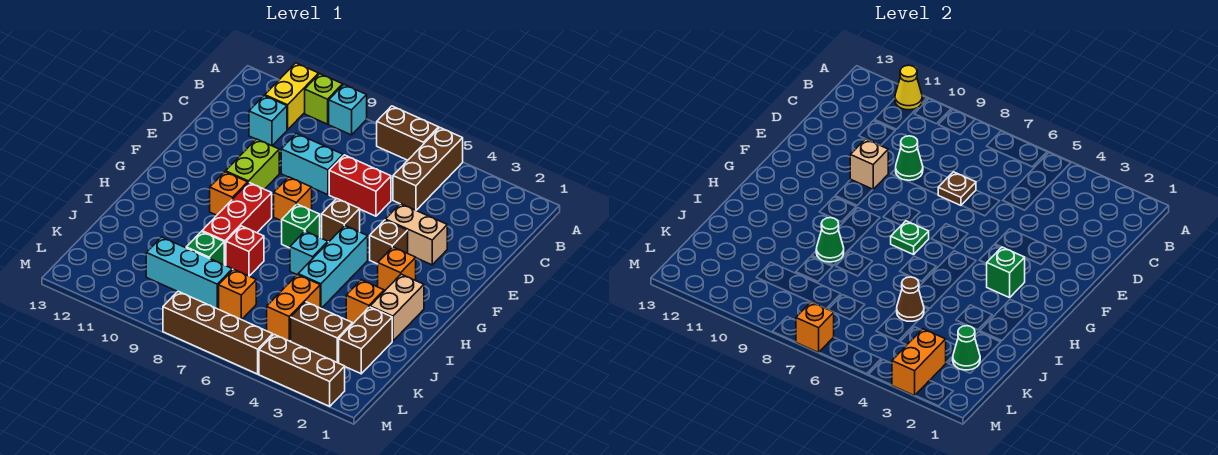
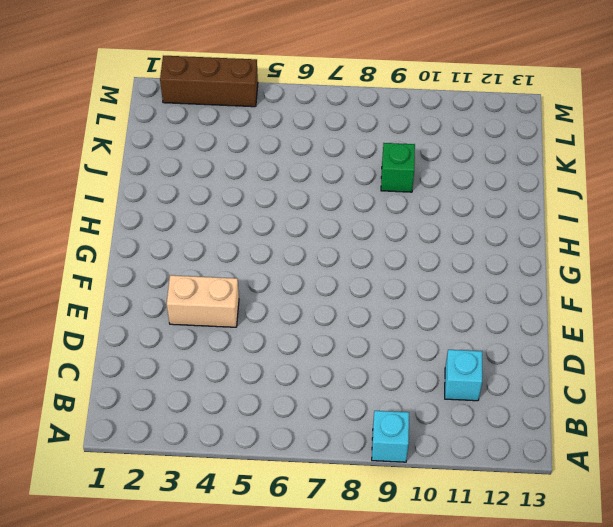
none -> brown brick A5:C5 level 1
none -> brown brick A6:A7 level 1
none -> lime brick A10 level 1
none -> yellow brick A11:B11 level 1

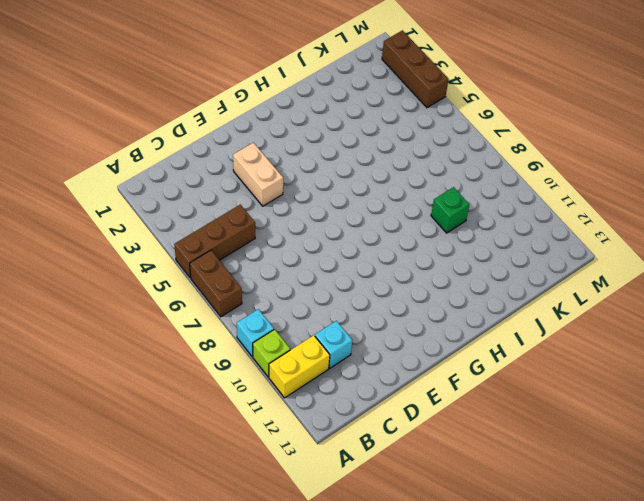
none -> red brick D6:D7 level 1
none -> cyan brick D8:D9 level 1
none -> lime brick E10:F10 level 1
none -> brown brick F4 level 1

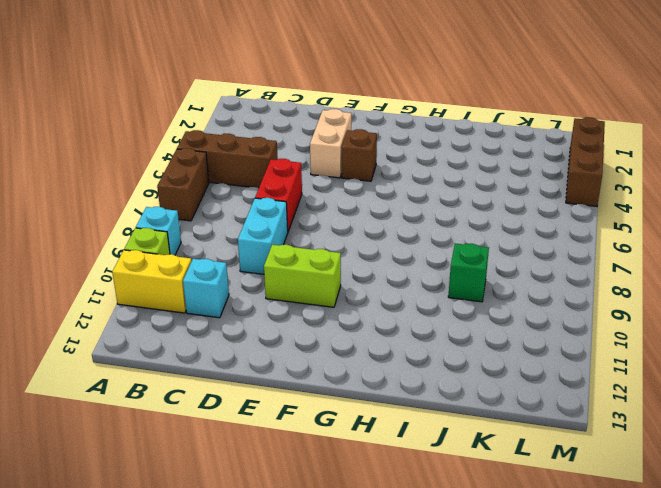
none -> brown brick F6 level 1
none -> orange brick F8 level 1
none -> orange brick G3 level 1
none -> cyan brick G5:I5 level 1

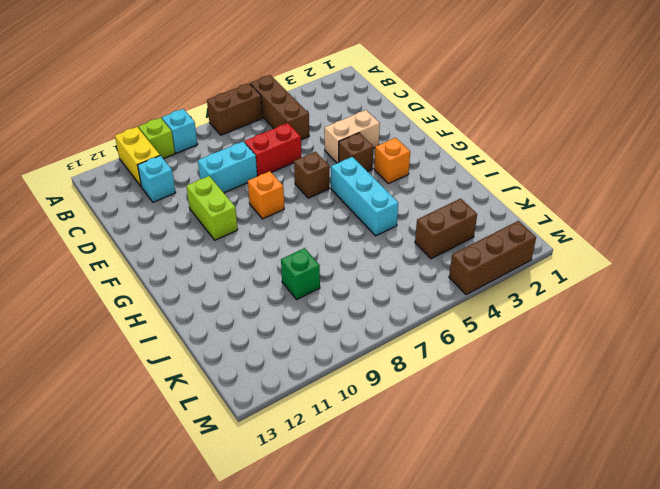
none -> green brick G7 level 1
none -> red brick G9:I9 level 1
none -> orange brick G10 level 1
none -> tan brick H2:I2 level 1

